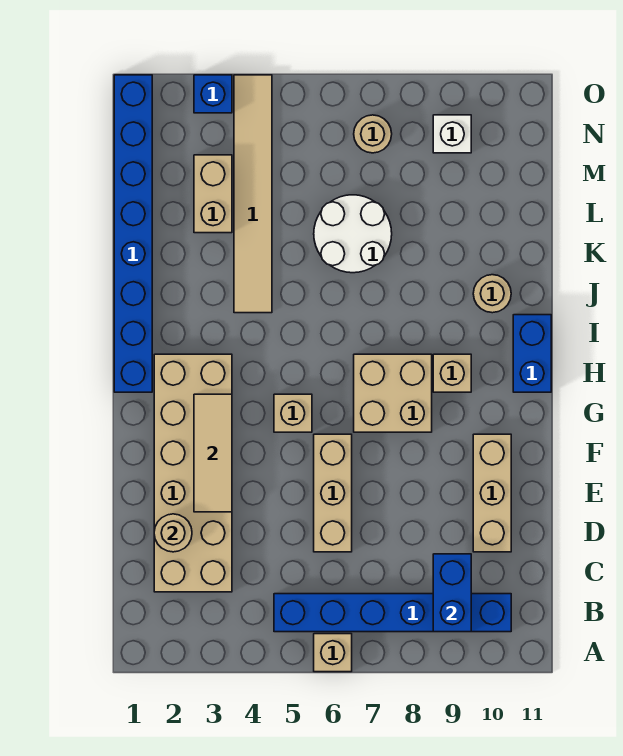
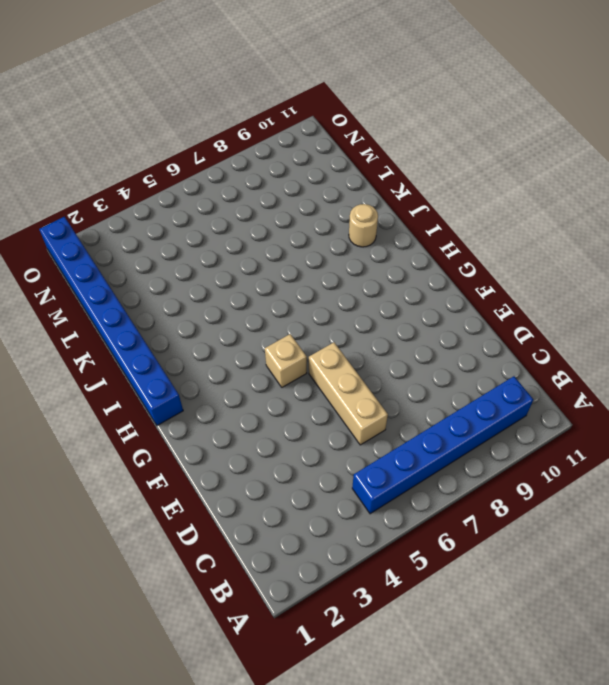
none -> tan brick A6 level 1
none -> tan brick C2:H3 level 1
none -> tan brick D10:F10 level 1

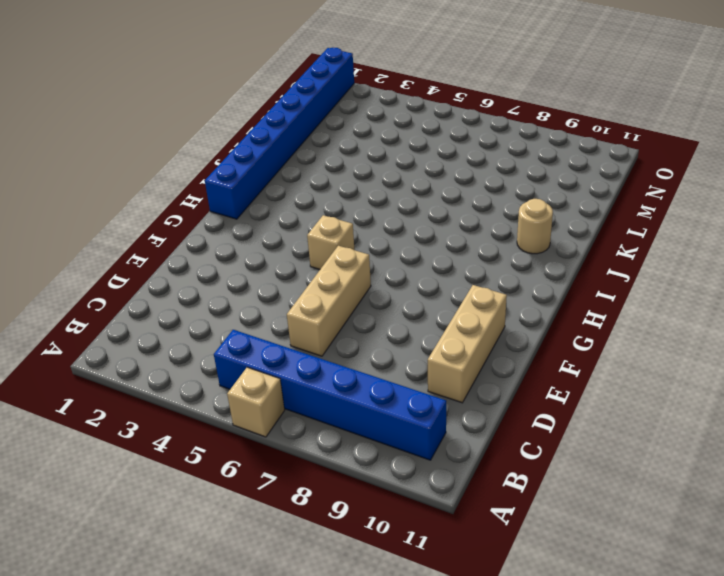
none -> tan brick C2:H3 level 1
none -> tan brick G7:H8 level 1
none -> tan brick H9 level 1

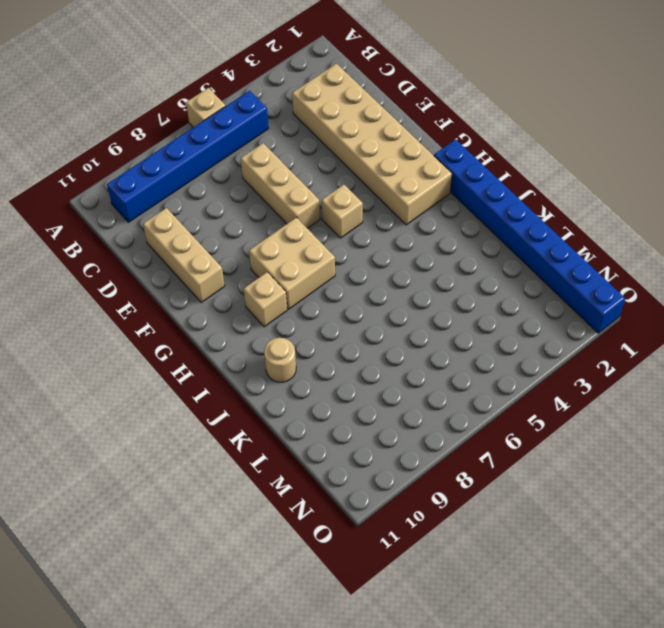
none -> blue brick H11:I11 level 1
none -> tan tile J4:O4 level 1
none -> white round brick K6:L7 level 1

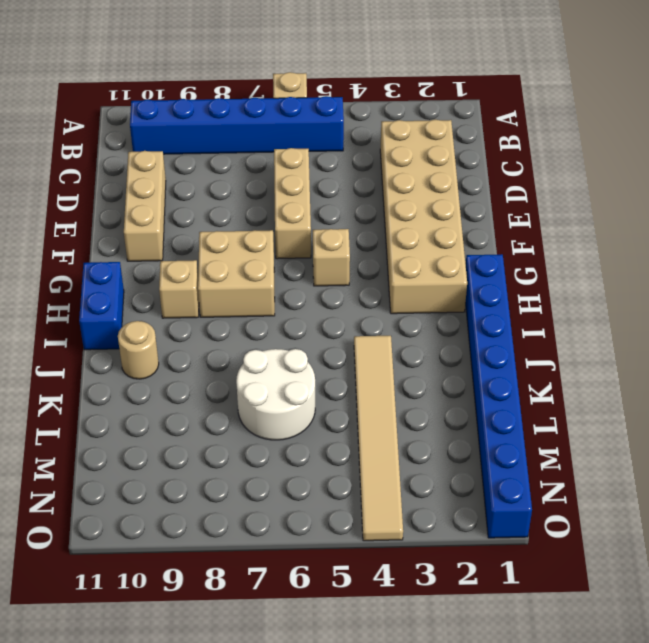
none -> tan brick L3:M3 level 1
none -> tan round brick N7 level 1
none -> white brick N9 level 1

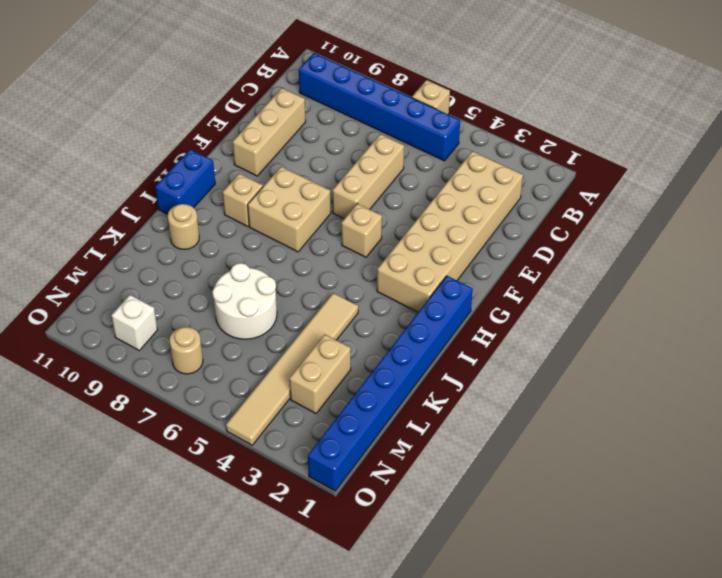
none -> blue brick O3 level 1
none -> blue brick B9:C9 level 2
none -> tan round brick D2 level 2

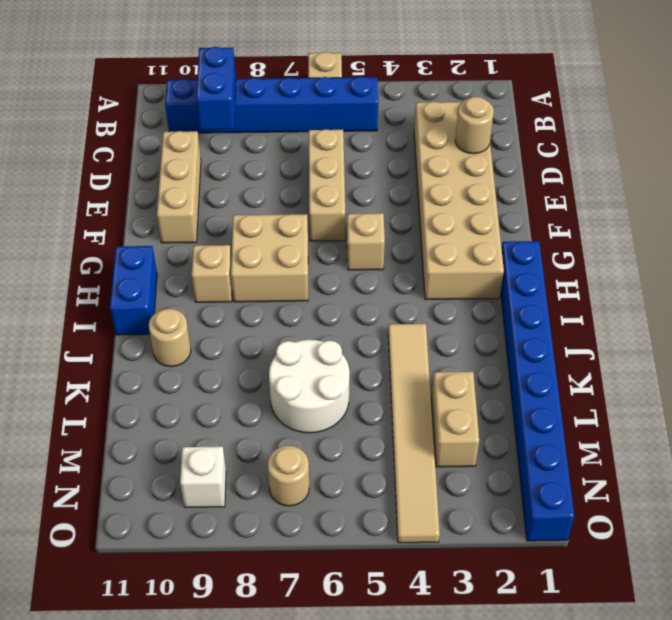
none -> blue brick O3 level 1
none -> tan tile E3:G3 level 2

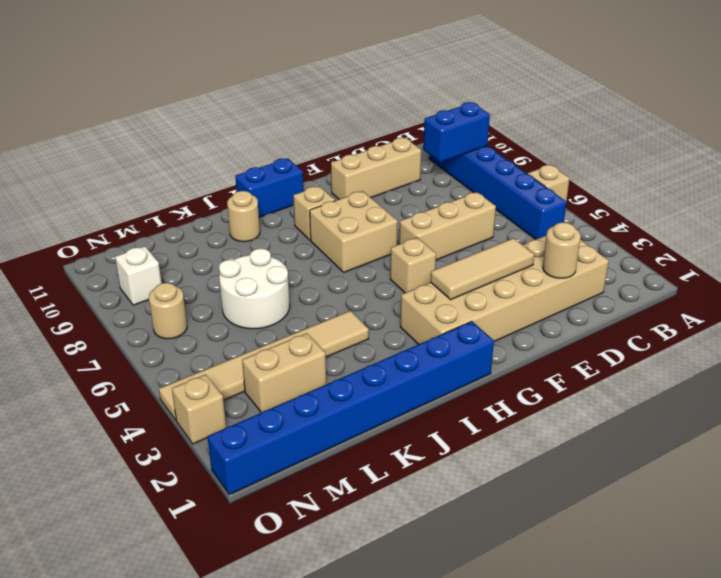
tan brick O3 level 1 -> blue brick O3 level 1

